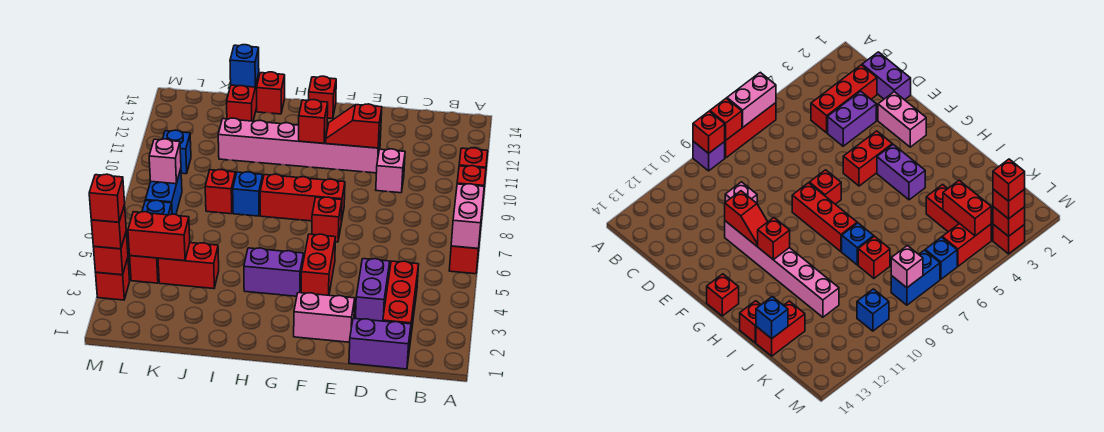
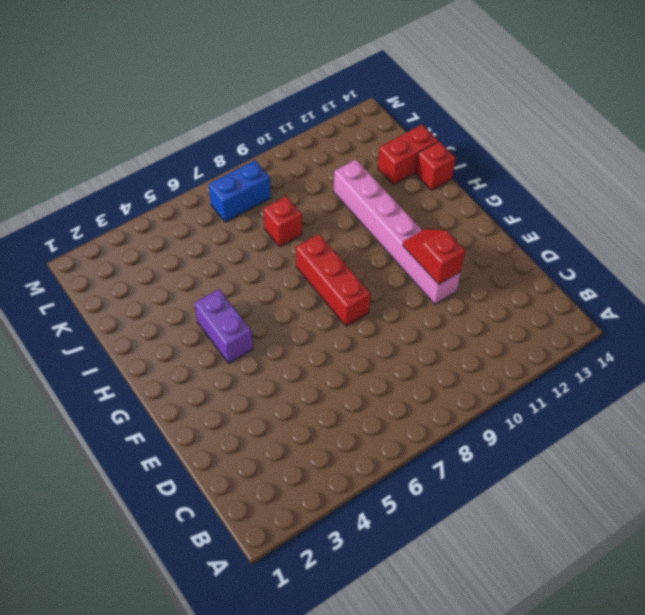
none -> red brick A6:A8 level 1
none -> purple brick A9 level 1
none -> purple brick C1:D1 level 1
none -> red brick C2:C4 level 1

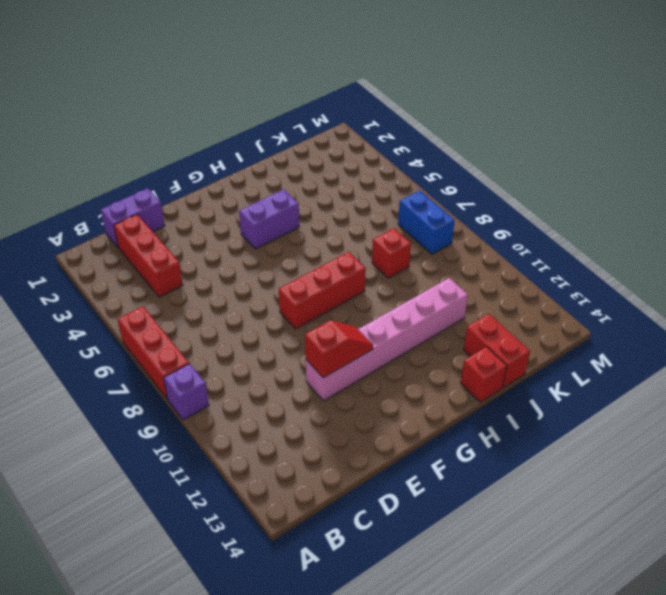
none -> purple brick D3:D4 level 1
none -> pink brick D10 level 1
none -> pink brick E2:F2 level 1
none -> red brick F4:F5 level 1

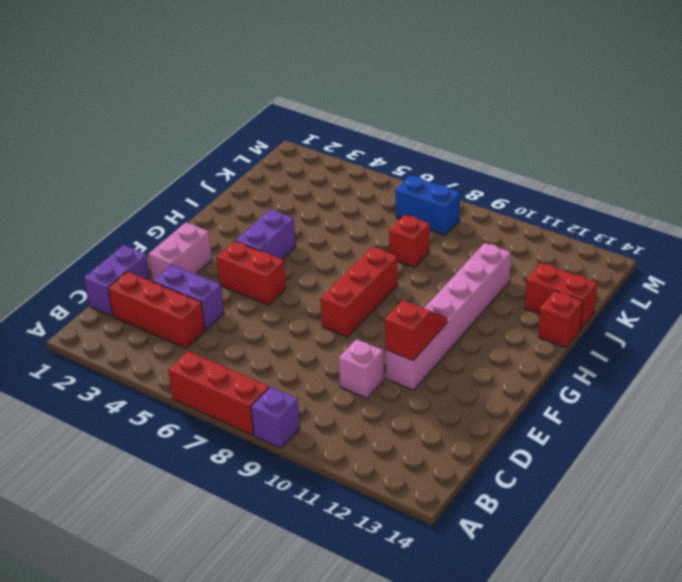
none -> red brick F7 level 1
none -> red brick G14 level 1
none -> blue brick I8 level 1
none -> red brick J4:K4 level 1

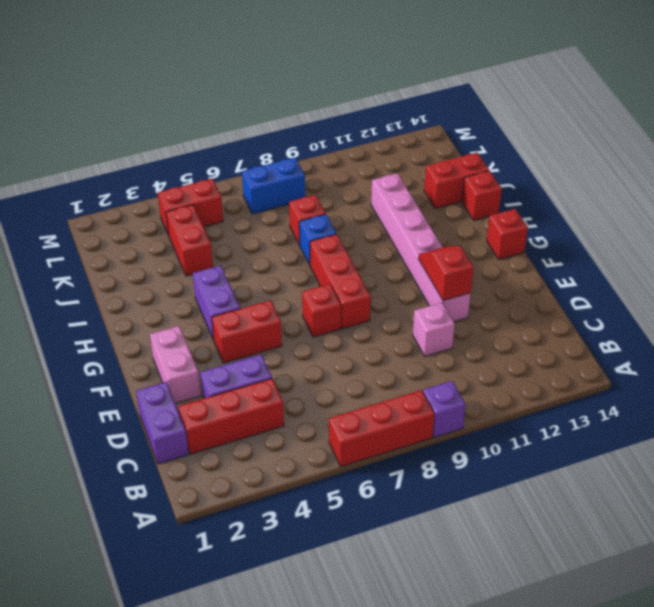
none -> blue brick L6 level 1
none -> blue brick L10 level 1
none -> red brick M3 level 1
none -> pink brick A6:A7 level 2

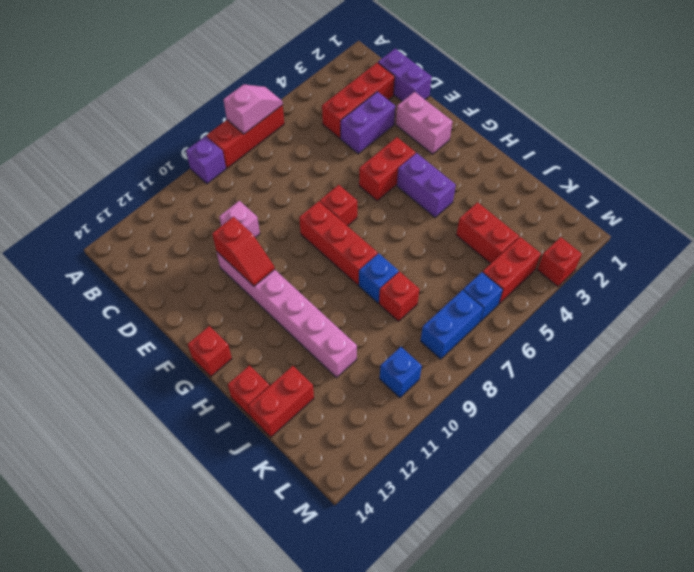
pink slope A6:A7 level 2 top 7 -> pink brick A6:A7 level 2
none -> red brick A8 level 2
none -> red brick A9 level 2
none -> red brick G11 level 2
none -> blue brick J14 level 2

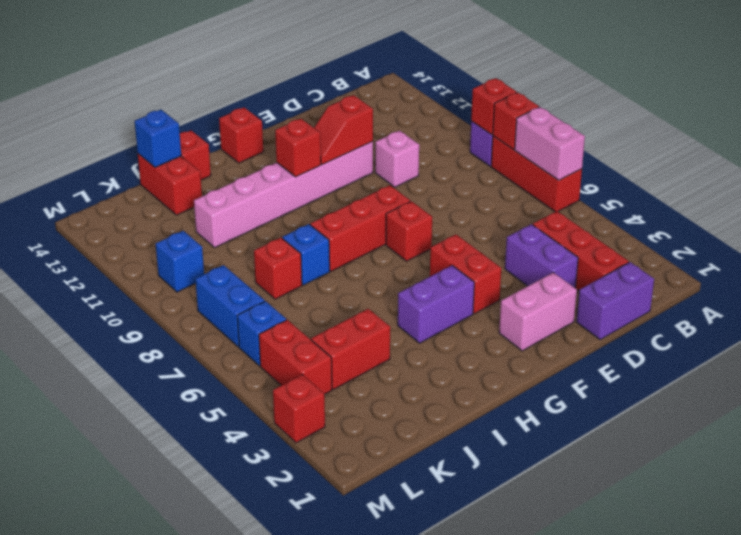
none -> red brick K4:L4 level 2
none -> pink brick L8 level 2
none -> red brick M3 level 2
none -> red brick M3 level 3

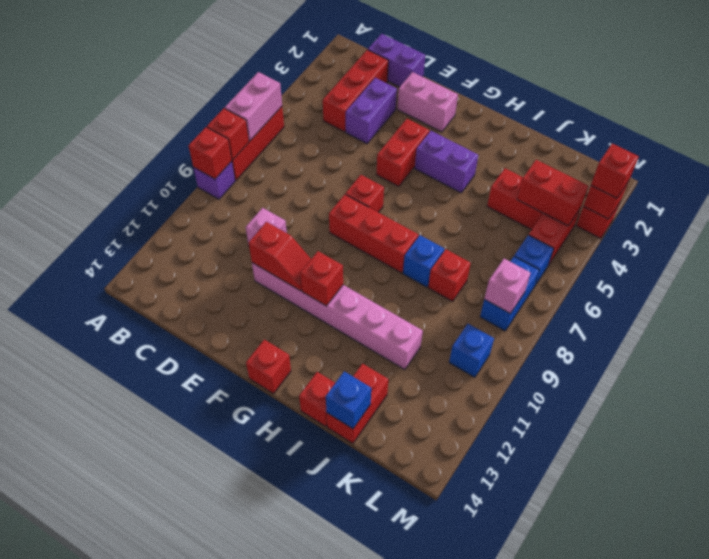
none -> red brick M3 level 4

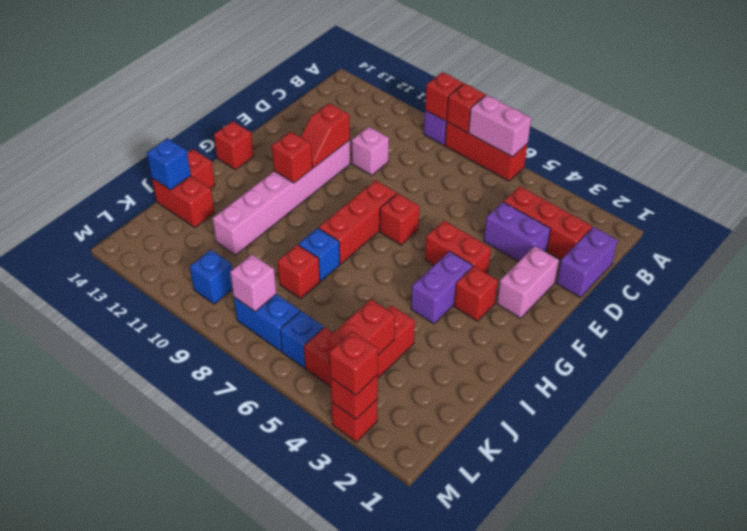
red brick G3 level 1 -> red brick M3 level 4

